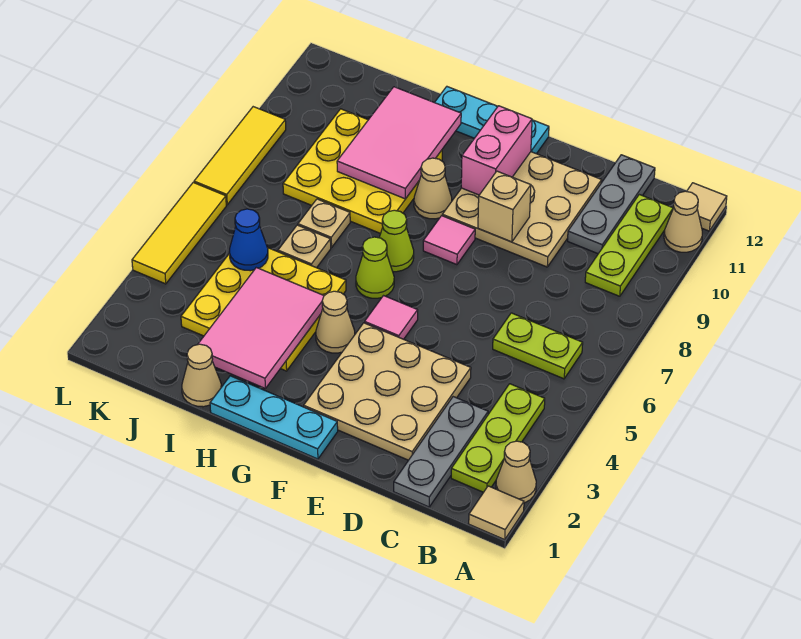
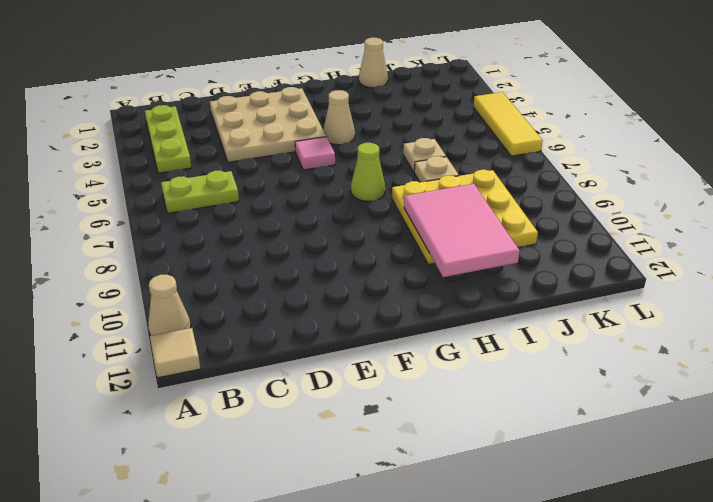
none -> tan tile A1 level 1
none -> tan cone A2 level 1
none -> lime plate B9:B11 level 1
none -> grey plate C1:C3 level 1

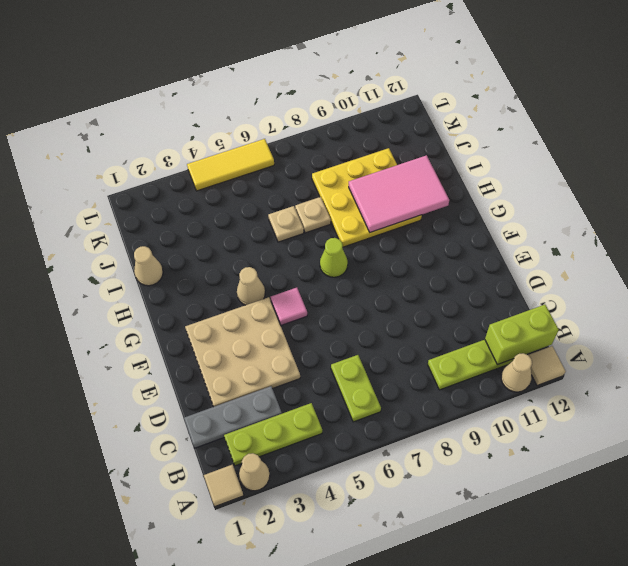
lime brick B11:B12 level 2 -> none
none -> grey plate C10:C12 level 1
none -> tan plate D9:F11 level 1
none -> cyan plate F1:H1 level 1
none -> pink tile F8 level 1

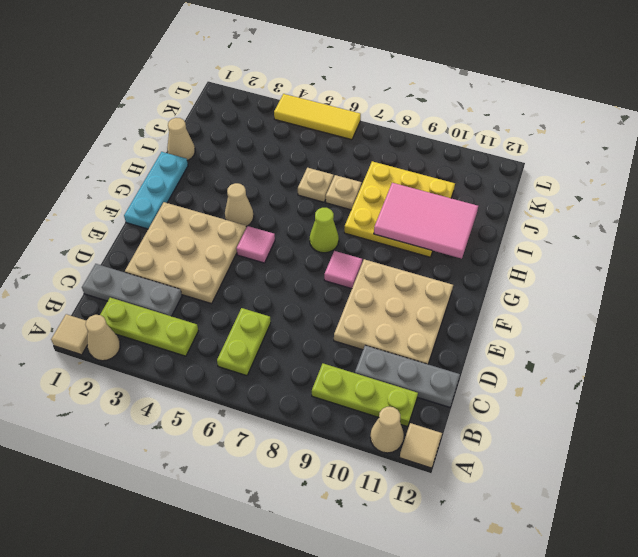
none -> cyan plate F12:H12 level 1
none -> lime cone G6 level 1
none -> tan cone G9 level 1
none -> yellow plate H3:J5 level 1

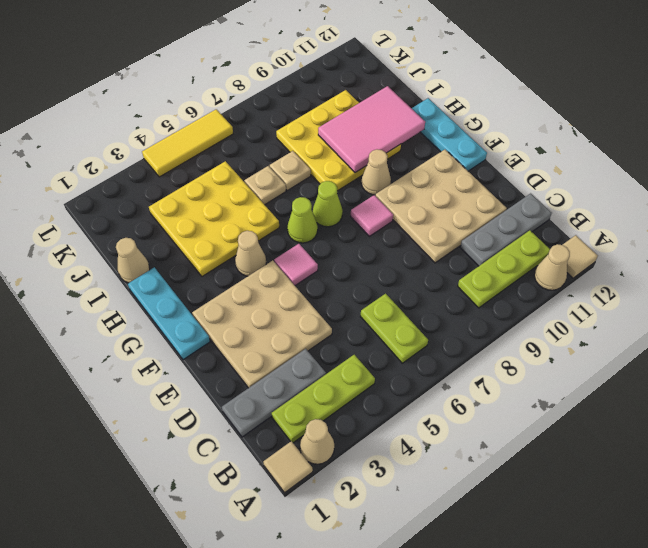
none -> yellow tile L7:L9 level 1
none -> tan brick E9 level 2
none -> pink brick F10:F11 level 2
none -> pink tile H2:I4 level 2

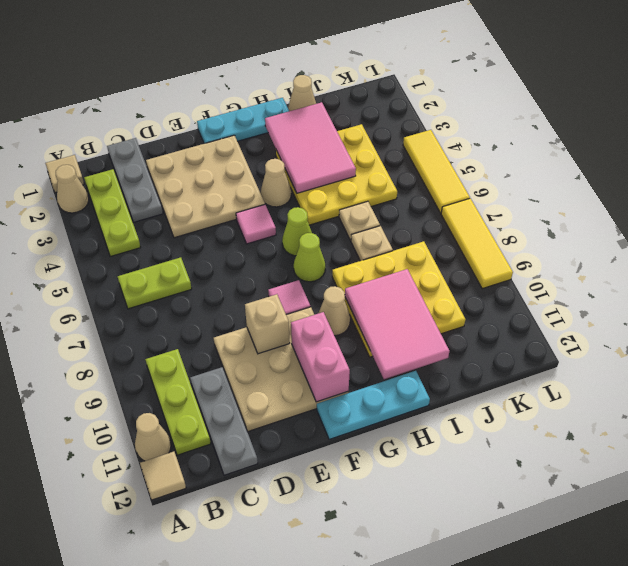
none -> blue cone J5 level 2

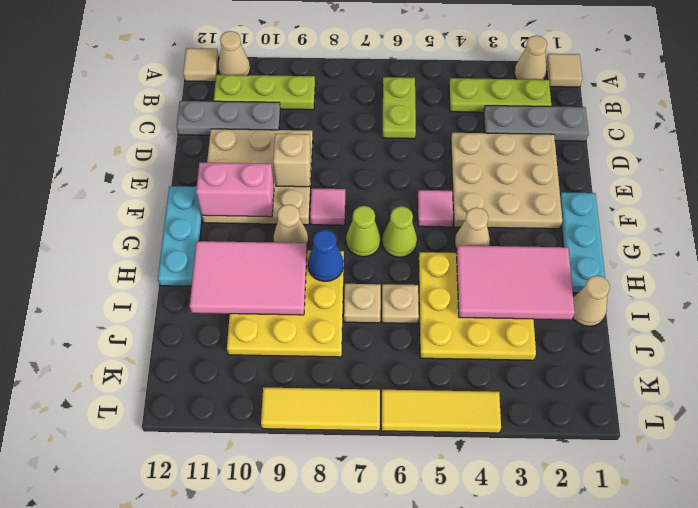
blue cone H8 level 2 -> blue cone J5 level 2

